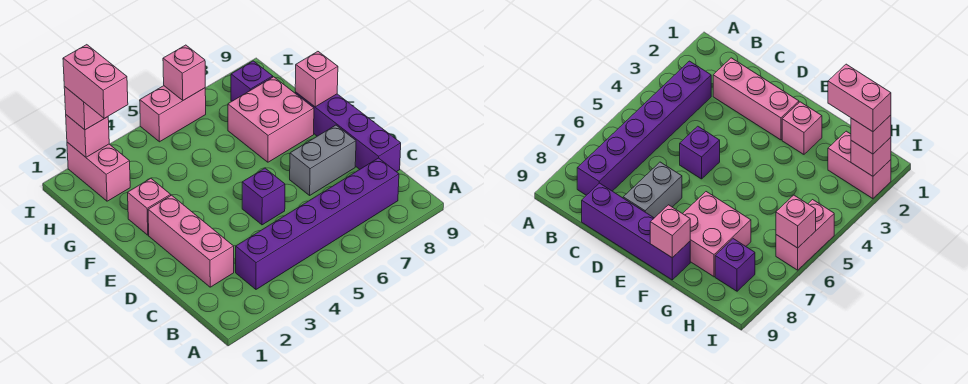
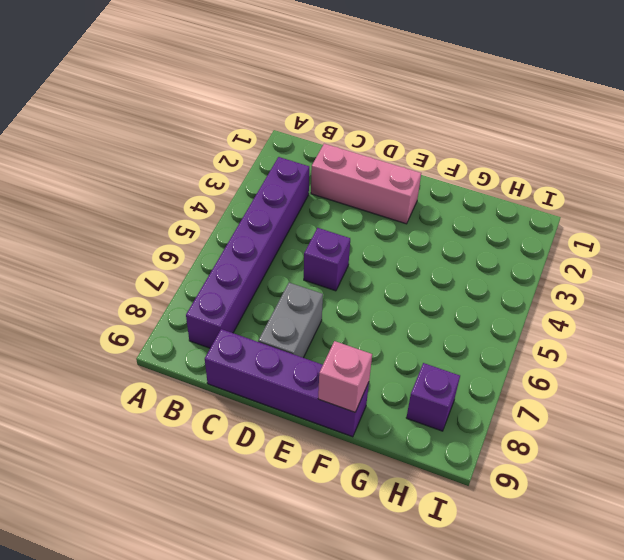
none -> pink brick F2 level 1
none -> pink brick F7:G8 level 1
none -> pink brick H2:I2 level 1

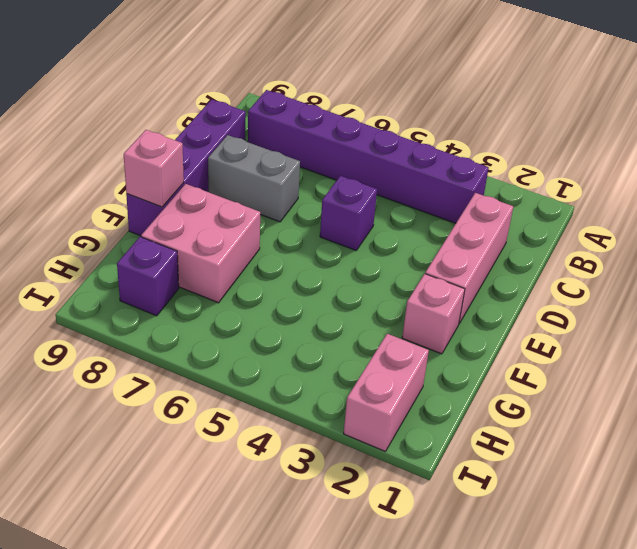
none -> pink brick I5:I6 level 1
none -> pink brick I2 level 2
none -> pink brick I6 level 2

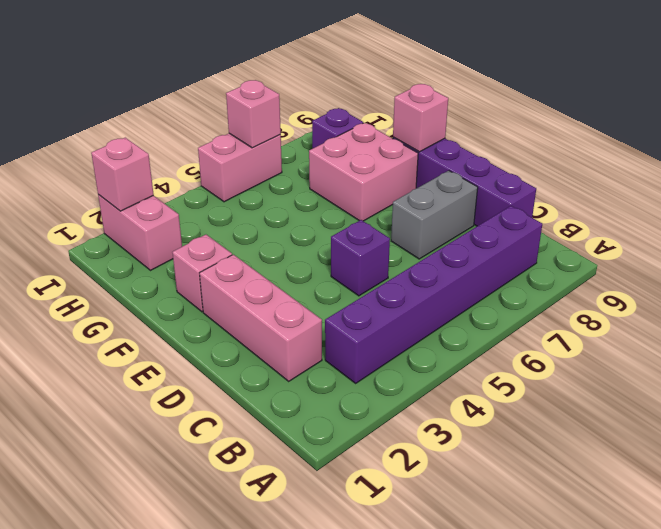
none -> pink brick I2 level 3
none -> pink brick H2:I2 level 4

